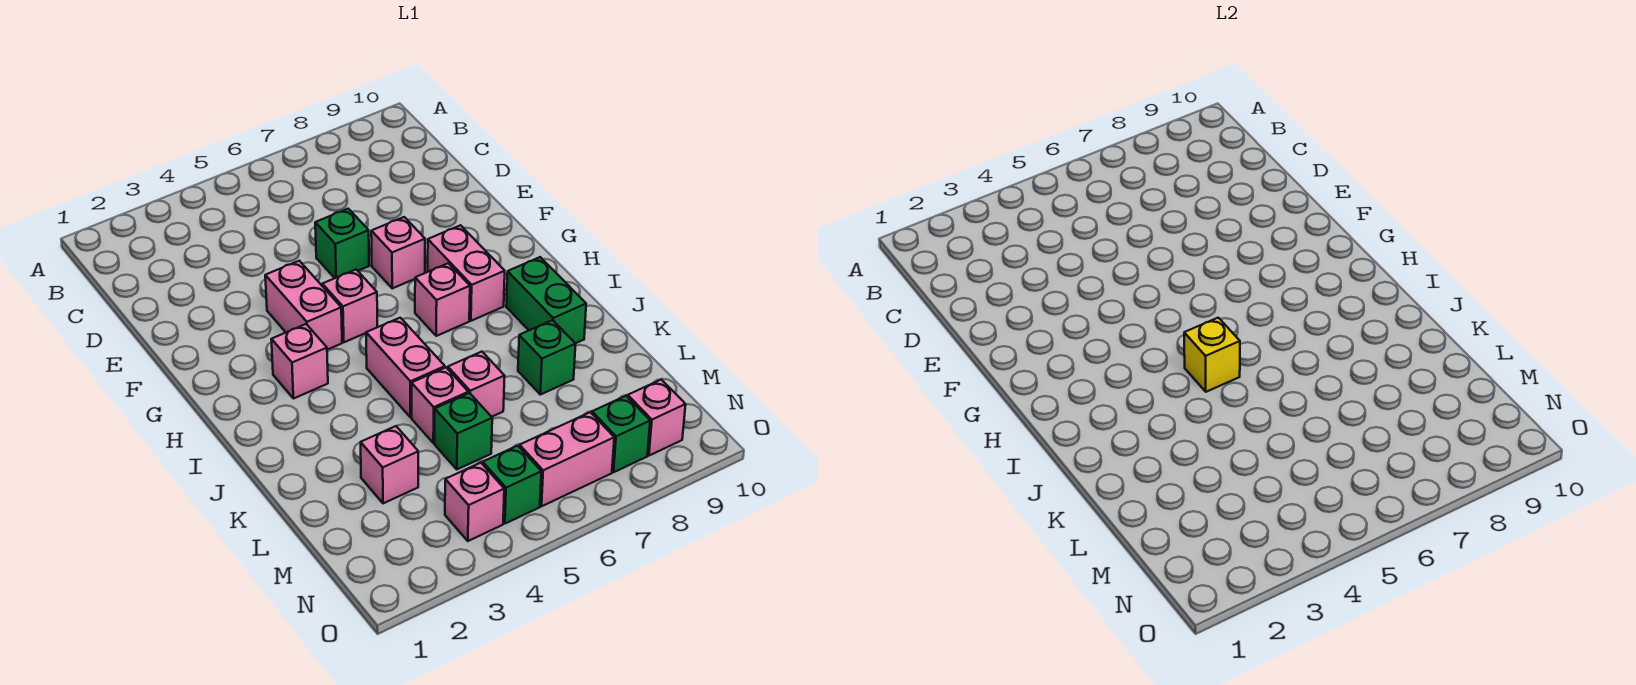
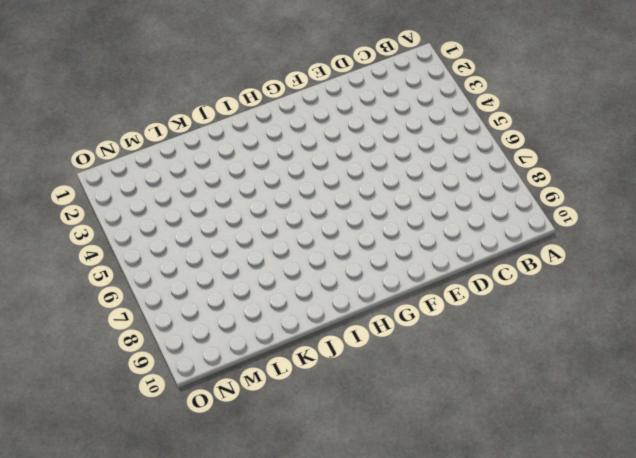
none -> green brick E6 level 1
none -> pink brick F4:G4 level 1
none -> pink brick F7 level 1

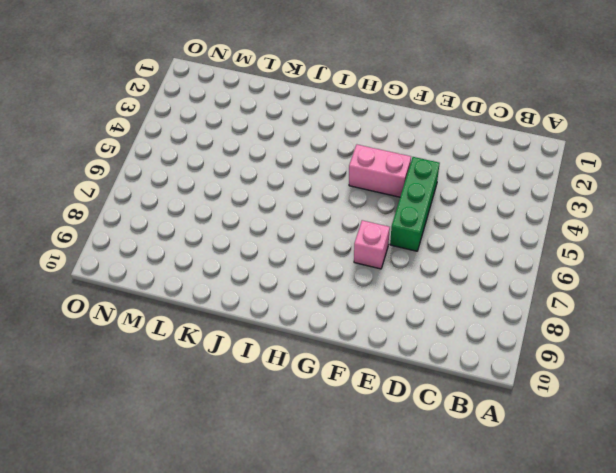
green brick E4:E6 level 1 -> green brick E6 level 1
none -> pink brick G5 level 1
none -> pink brick G8:H8 level 1
none -> pink brick H3 level 1

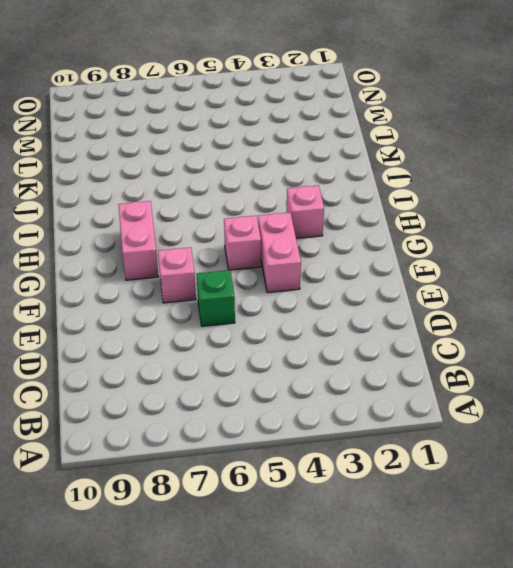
none -> pink brick H7 level 1
none -> pink brick I5:J5 level 1
none -> green brick I9:J9 level 1

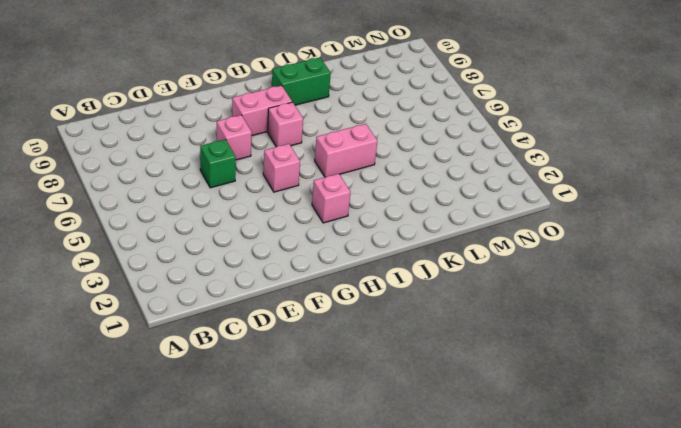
none -> pink brick F4:G4 level 1
none -> pink brick K5 level 1
none -> pink brick K6 level 1

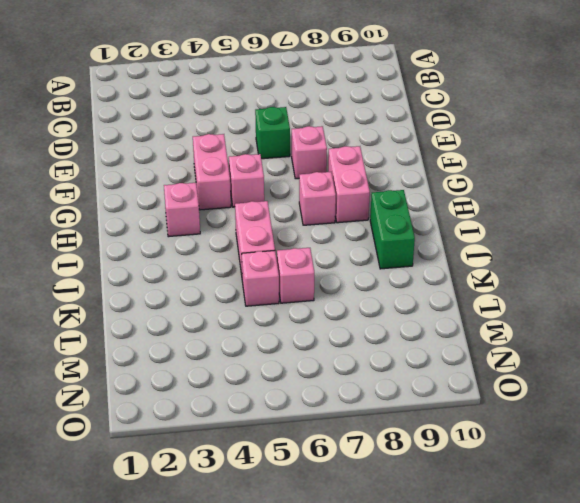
none -> green brick K8 level 1
none -> pink brick L3 level 1
none -> green brick L5 level 1

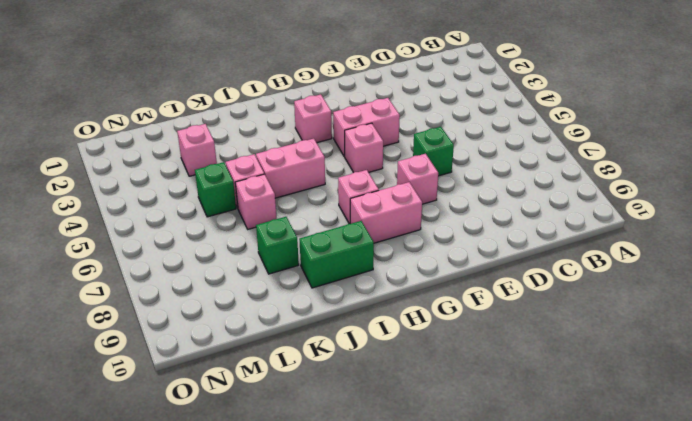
none -> pink brick N4 level 1
none -> green brick N5 level 1
none -> pink brick N6:N7 level 1

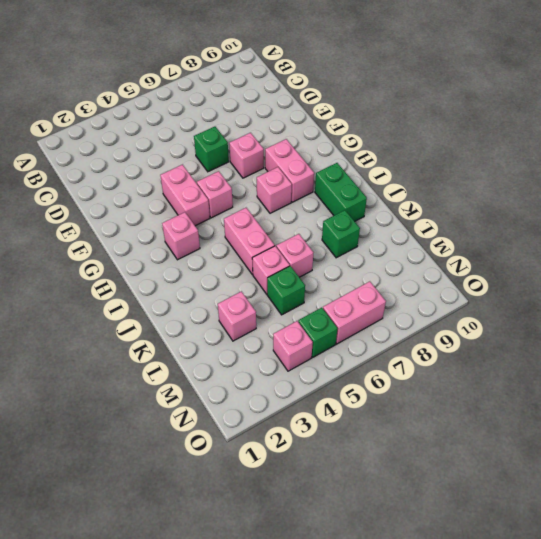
none -> green brick N8 level 1
none -> pink brick N9 level 1
none -> yellow brick I5 level 2

